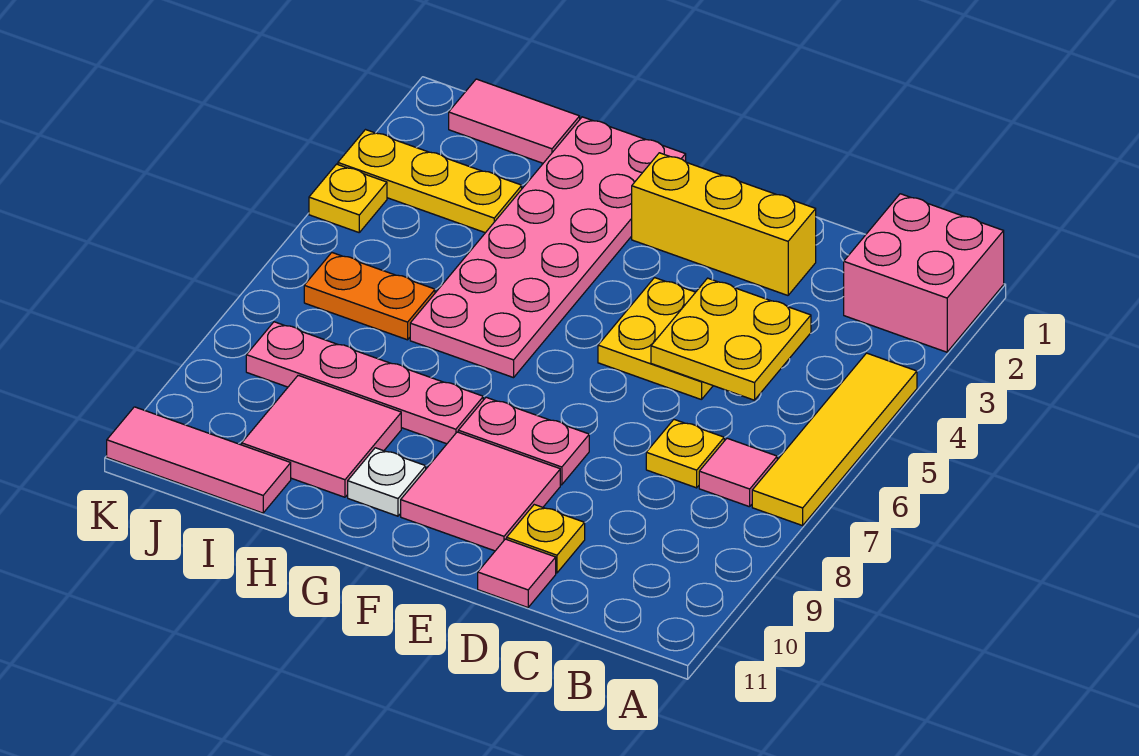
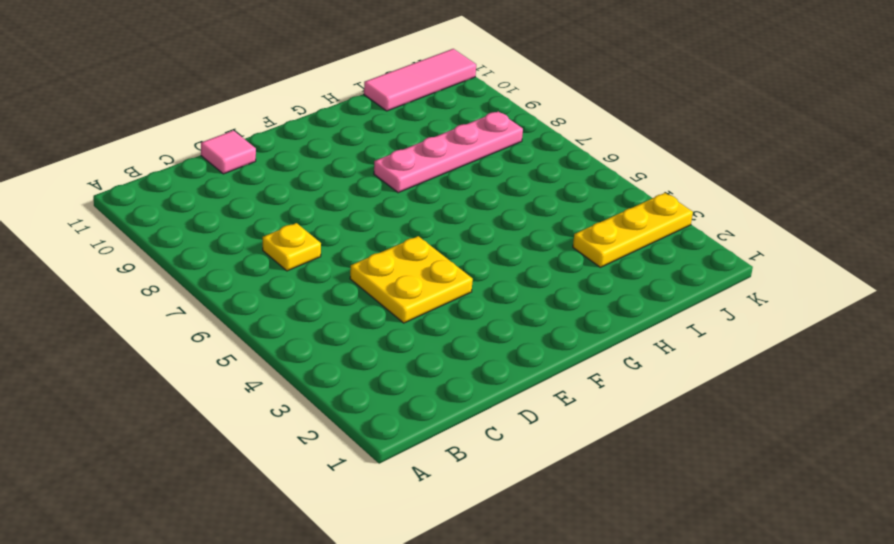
none -> pink brick A1:B2 level 1
none -> yellow tile A4:A7 level 1
none -> pink tile B7 level 1

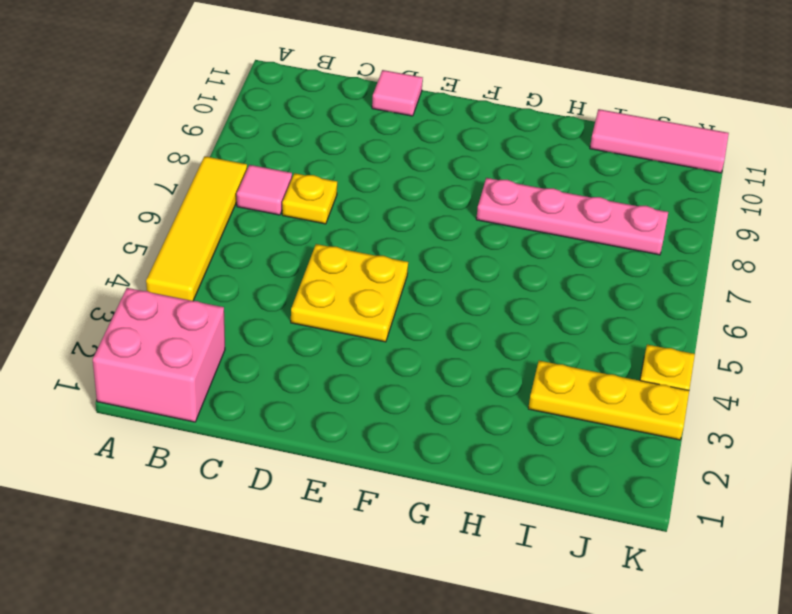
none -> yellow brick D2:F2 level 1
none -> yellow plate D10 level 1
none -> pink plate E8:F8 level 1

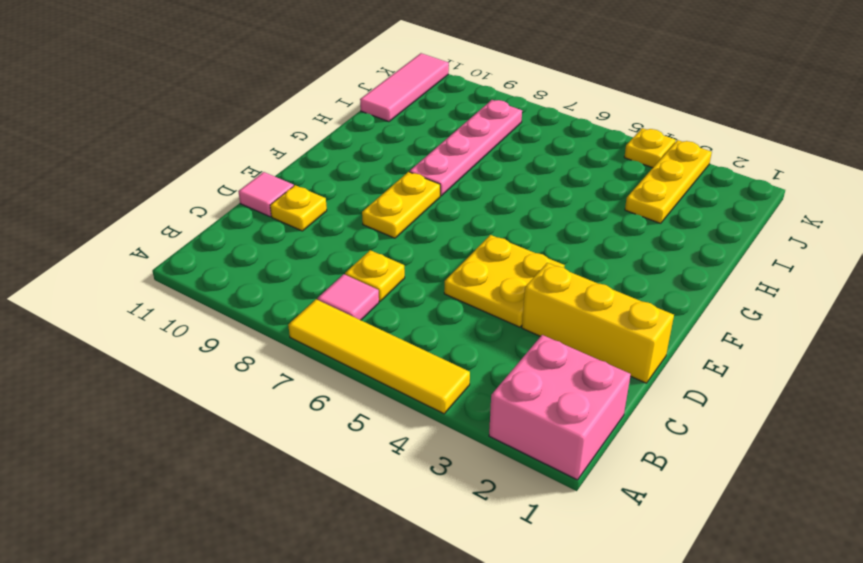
yellow brick D1:D3 level 1 -> yellow brick D2:F2 level 1
yellow plate E8:F8 level 1 -> pink plate E8:F8 level 1
none -> pink tile E9:F10 level 1
none -> pink plate G1:H6 level 1
none -> white plate G10 level 1

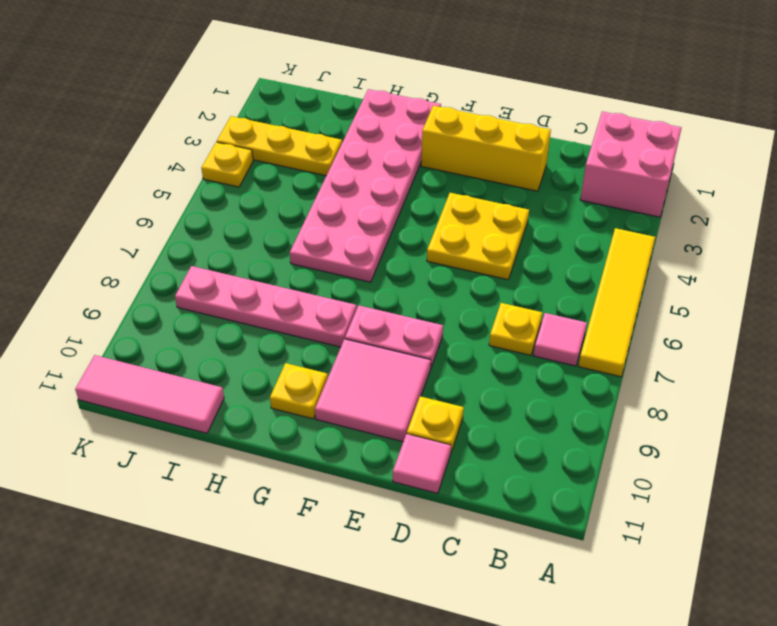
yellow plate G10 level 1 -> white plate G10 level 1
none -> pink tile H9:I10 level 1
none -> pink tile I1:J1 level 1
none -> orange plate I6:J6 level 1

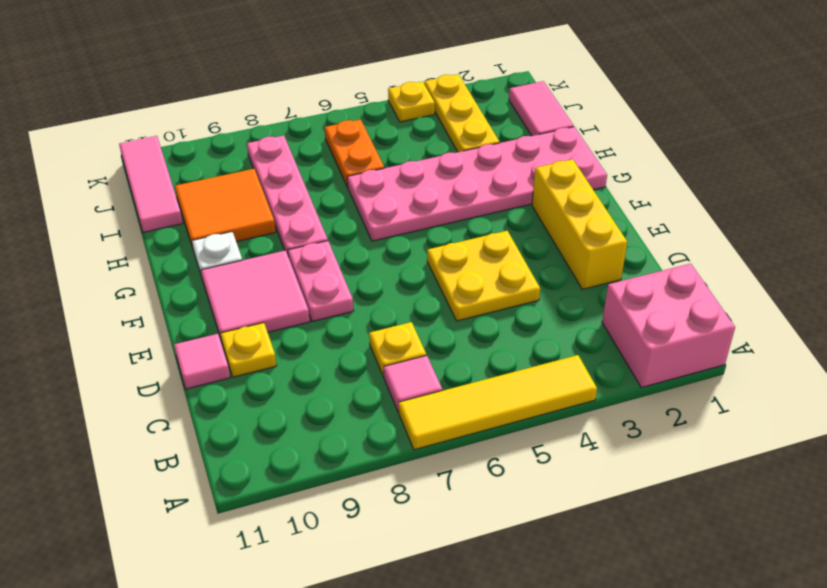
orange tile H9:I10 level 1 -> pink tile H9:I10 level 1
none -> yellow plate C4:D5 level 2

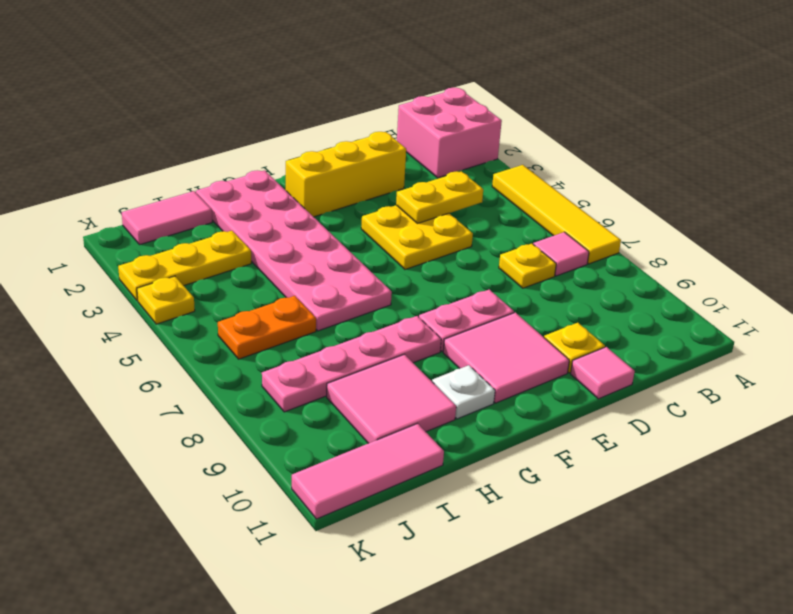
yellow plate C4:D4 level 2 -> yellow plate C4:D5 level 2

